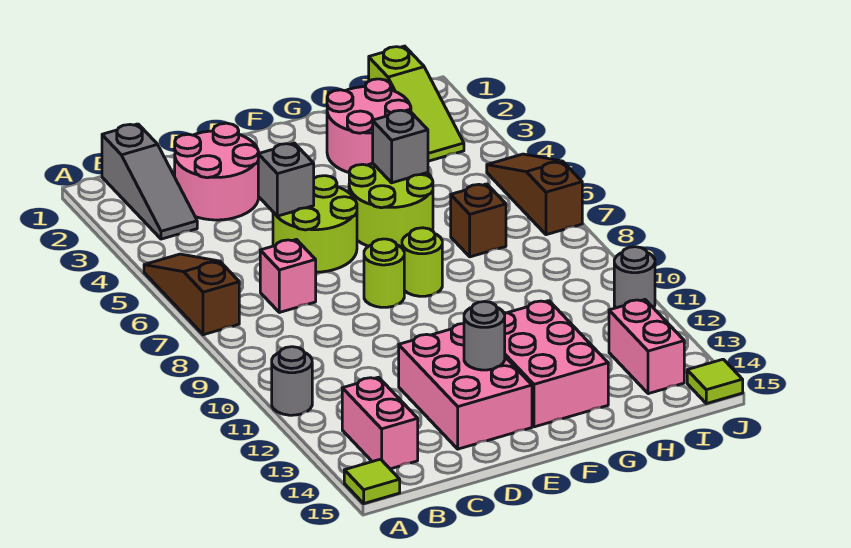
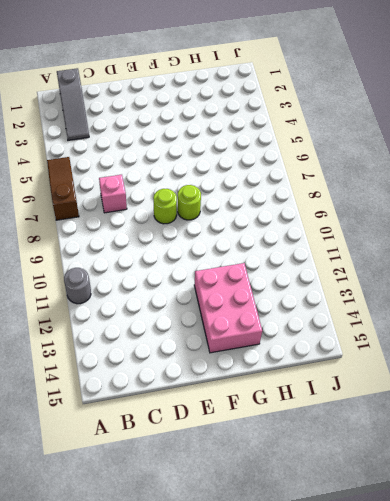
none -> lime tile A15 level 1
none -> pink brick B13:B14 level 1
none -> pink round brick C2:D3 level 1

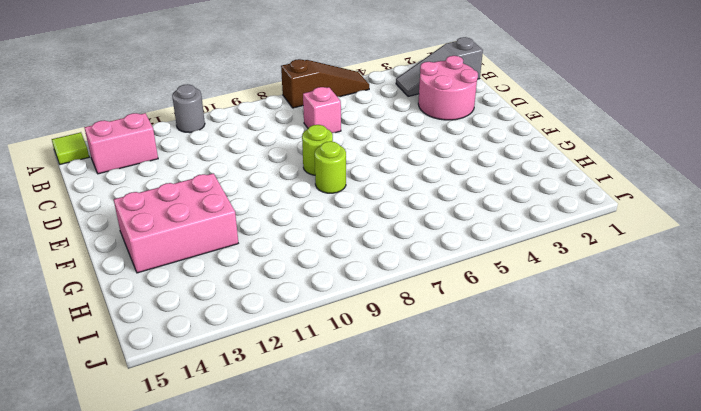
none -> lime round brick D5:E6 level 1
none -> pink brick D12:E14 level 1
none -> lime round brick F5:G6 level 1

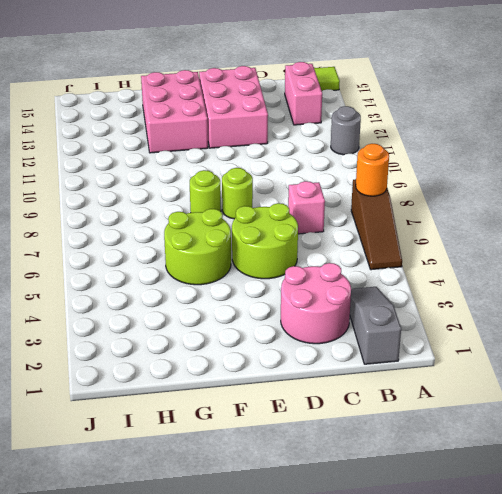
orange round brick A7 level 2 -> none
none -> pink round brick G2:H3 level 1
none -> brown brick H7 level 1
none -> lime slope I1:I3 level 1 top 1

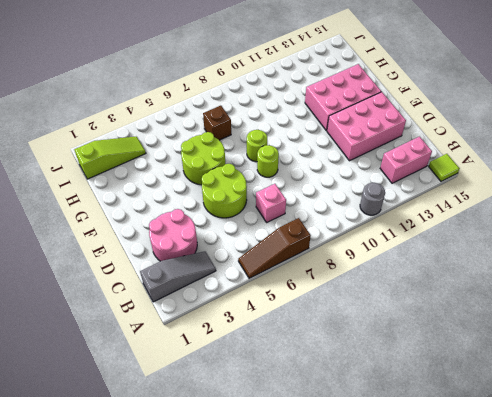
none -> pink round brick G2:H3 level 1
none -> pink brick I13:I14 level 1
none -> brown slope J5:J7 level 1 top 7

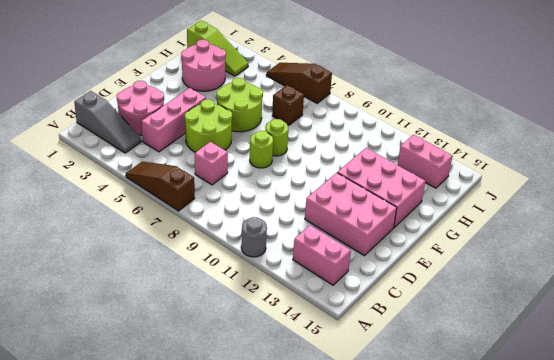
pink brick C4:E4 level 1 -> none
none -> lime tile A15 level 1
none -> grey round brick J11 level 1
none -> lime tile J15 level 1

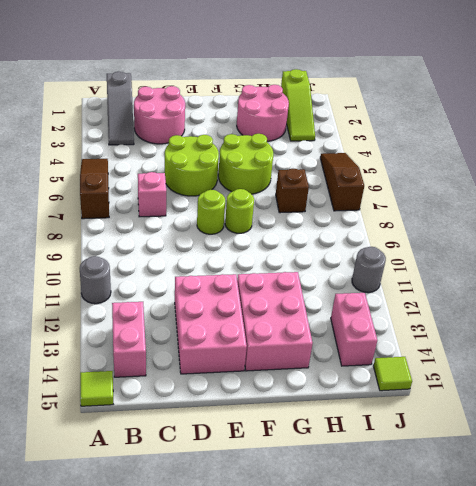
none -> grey brick D5 level 2
none -> grey round brick E13 level 2
none -> grey brick G5 level 2

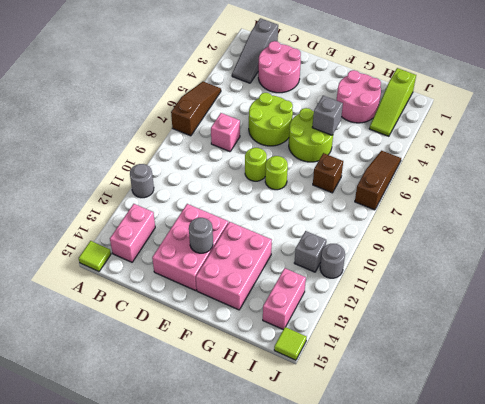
grey brick I11 level 1 -> grey brick D5 level 2

